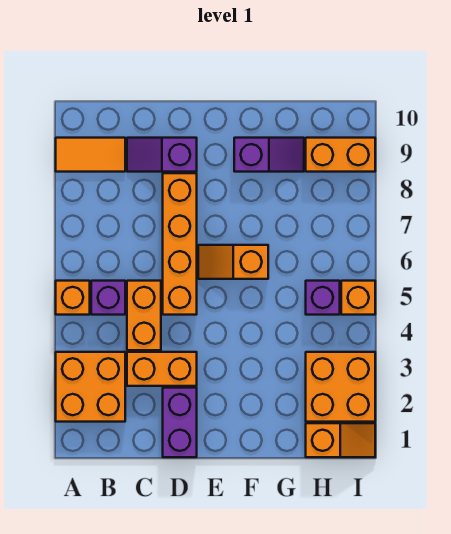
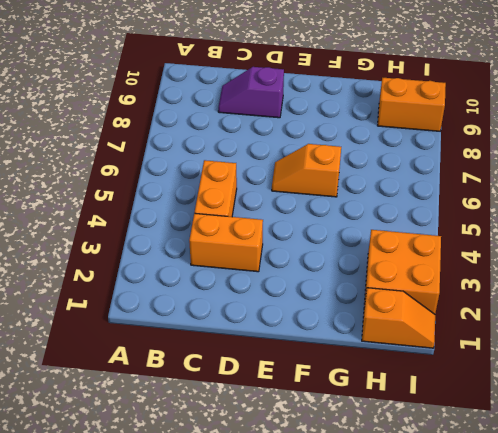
none -> orange brick A2:B3 level 1
none -> orange brick A5 level 1
none -> orange tile A9:B9 level 1

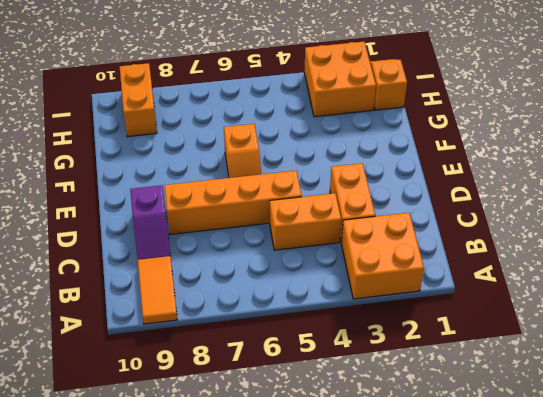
none -> orange brick A5 level 1
none -> purple brick B5 level 1
none -> purple brick D1:D2 level 1

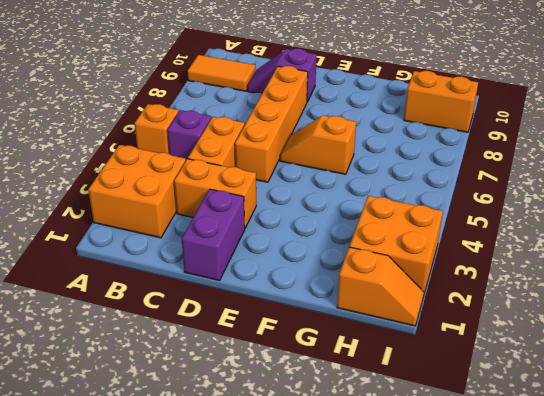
none -> purple slope F9:G9 level 1 top F
none -> purple brick H5 level 1
none -> orange brick I5 level 1

